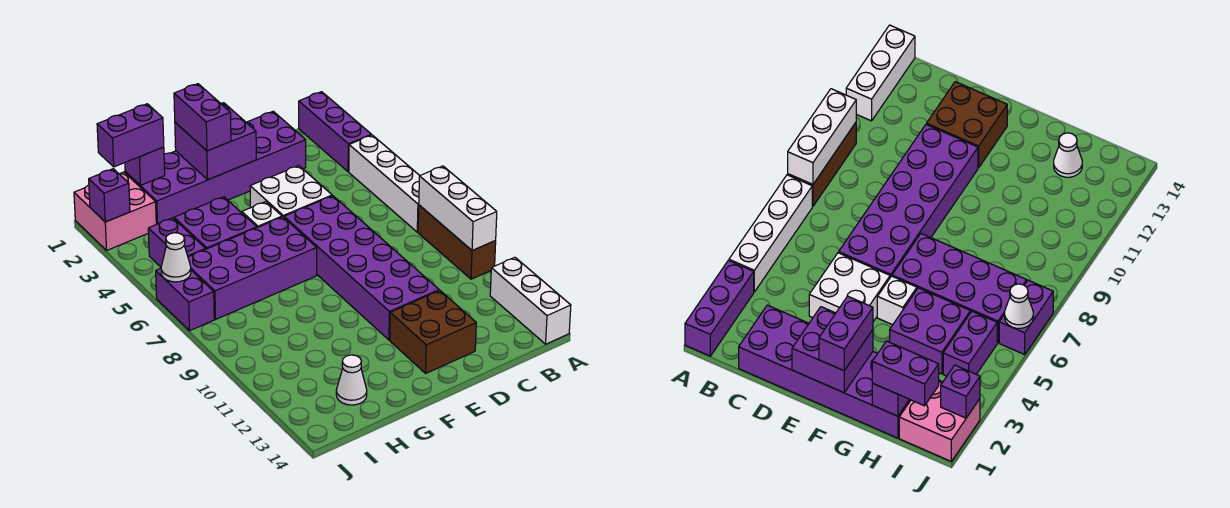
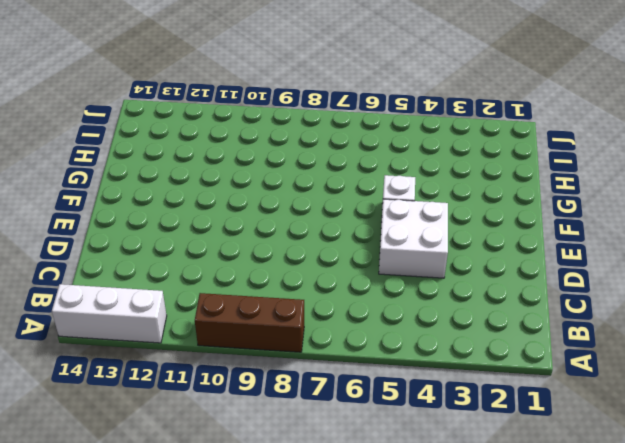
none -> purple brick A1:A3 level 1
none -> white brick A4:A7 level 1
none -> purple brick C1:H2 level 1

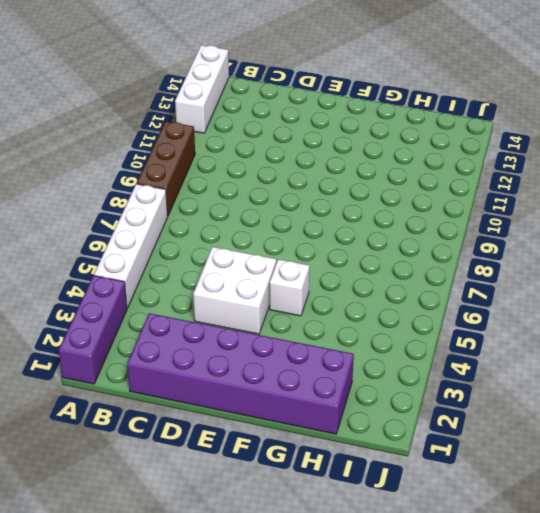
none -> purple brick D6:E11 level 1
none -> brown brick D12:E13 level 1
none -> purple brick F6:I7 level 1

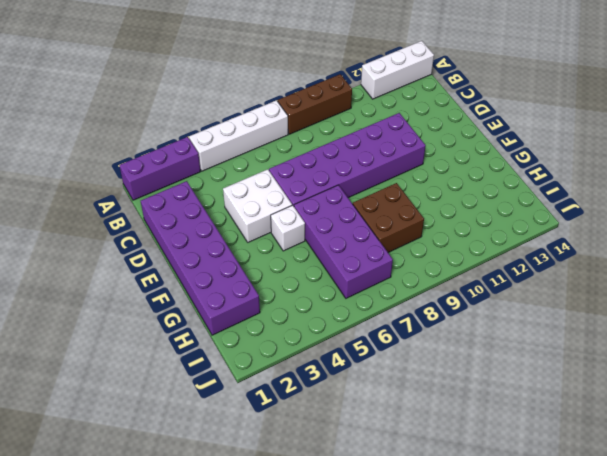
brown brick G8:H9 level 1 -> brown brick D12:E13 level 1
none -> purple brick G4:H5 level 1
none -> white cone H13 level 1
none -> pink brick I1:J2 level 1

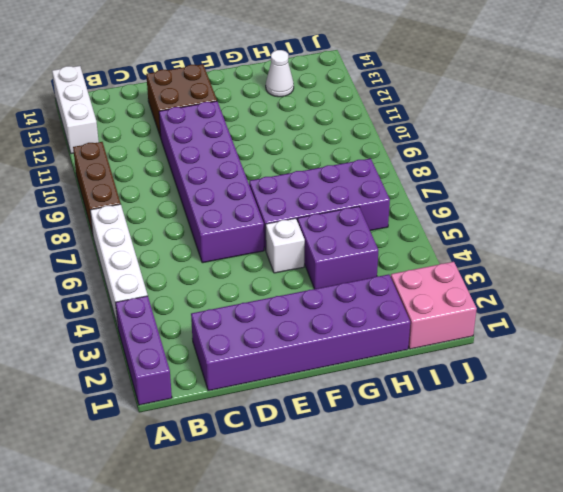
none -> white brick D4:E5 level 1
none -> purple brick I4:I5 level 1
none -> purple brick J6:J7 level 1

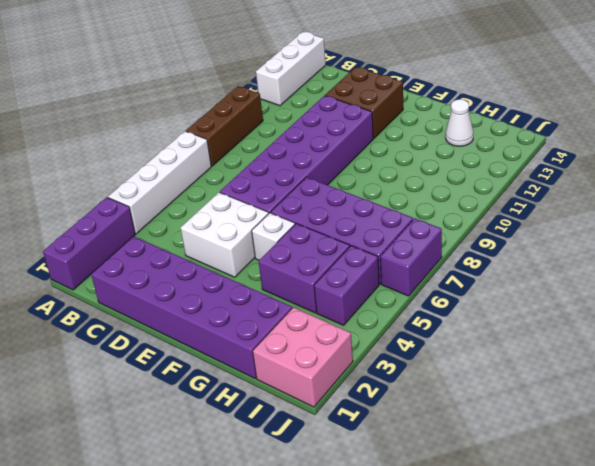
none -> white brick A8:A10 level 2
none -> purple brick E1:F2 level 2
none -> purple brick H1 level 2

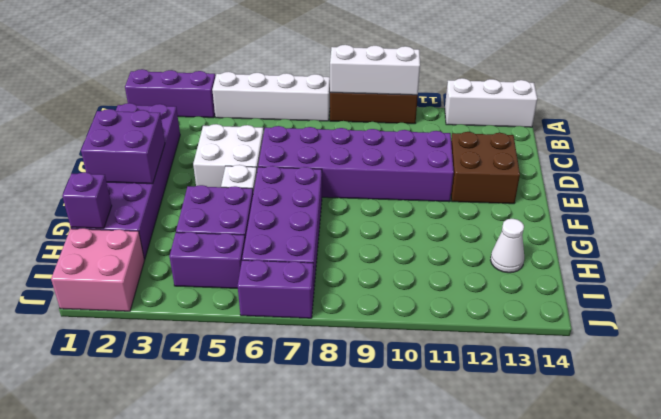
none -> purple brick J2 level 2
none -> white cone J6 level 2
none -> purple brick F1:F2 level 3

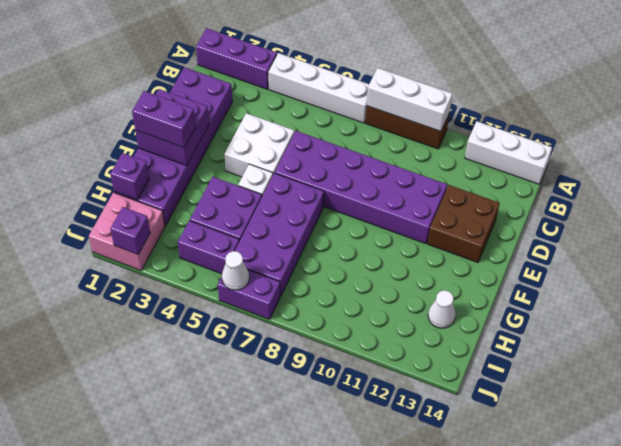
none -> purple brick H1:I1 level 3

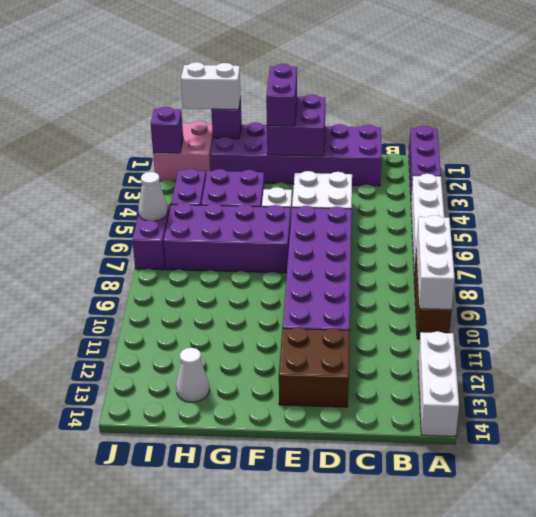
white brick H1:I1 level 3 -> purple brick H1:I1 level 3

